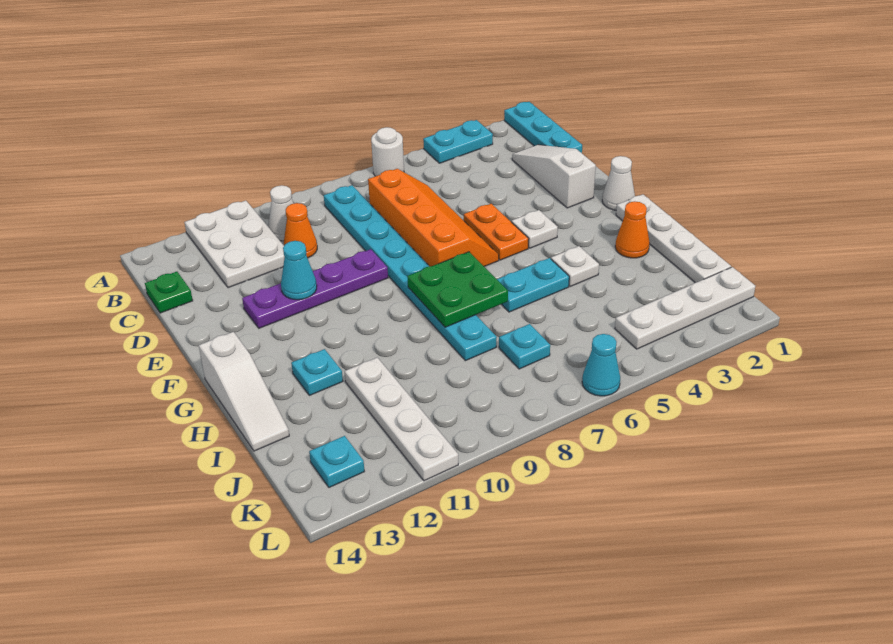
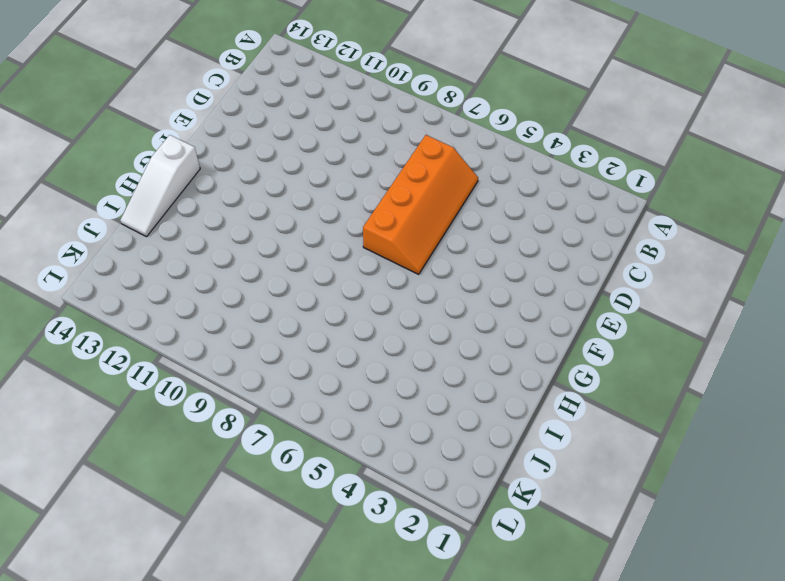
none -> cyan plate A1:C1 level 1
none -> cyan plate A3:A4 level 1
none -> white round brick A6 level 1

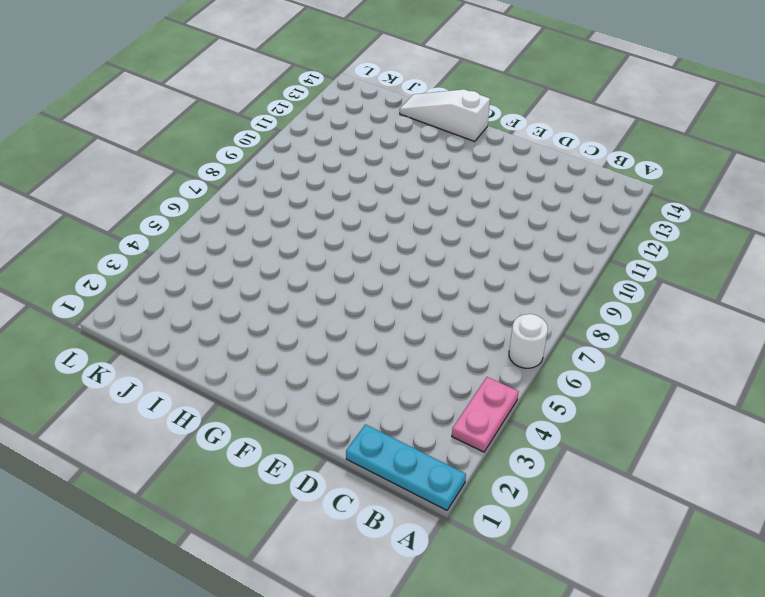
pink plate A3:A4 level 1 -> cyan plate A3:A4 level 1
none -> white plate A11:C12 level 1
none -> cyan plate B8:I8 level 1
none -> white cone B10 level 1

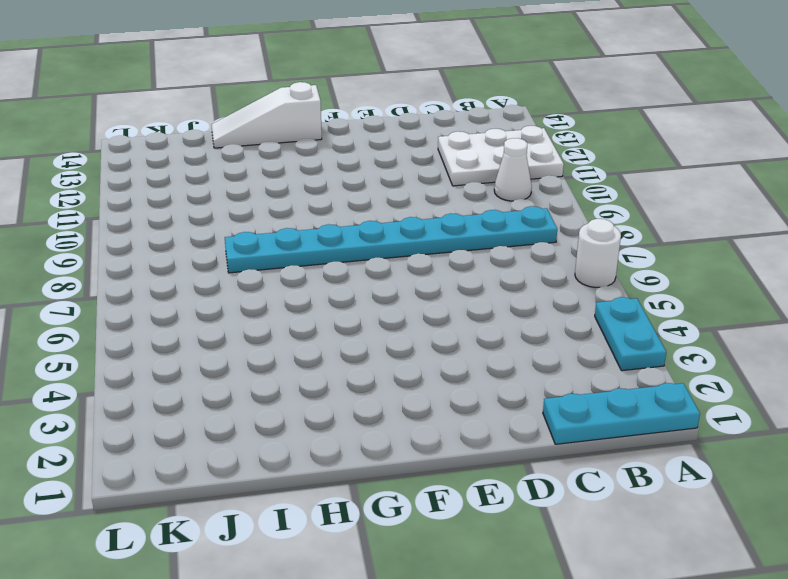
none -> white slope C2:E2 level 1 top E
none -> orange slope C6:F7 level 1 top 7
none -> orange cone C10 level 1

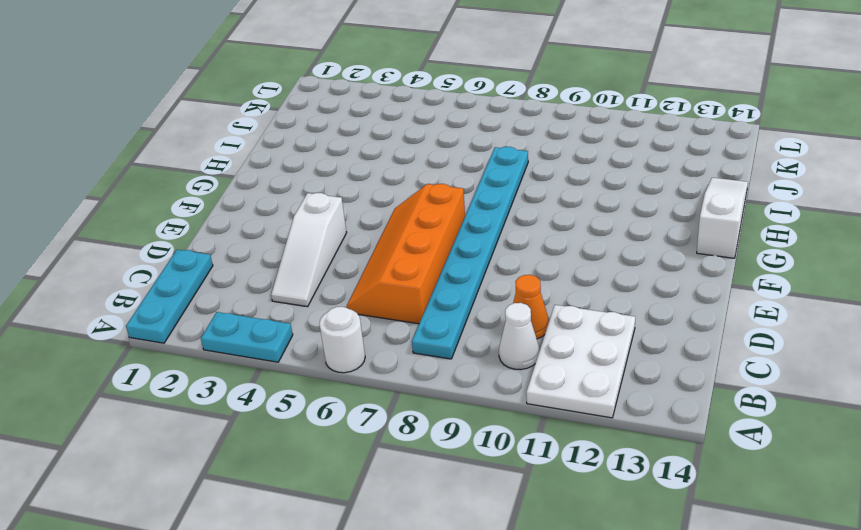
white slope C4:E4 level 1 top E -> white slope C2:E2 level 1 top E
none -> green plate C14 level 1
none -> orange plate E5:F5 level 1
none -> purple plate E9:E12 level 1

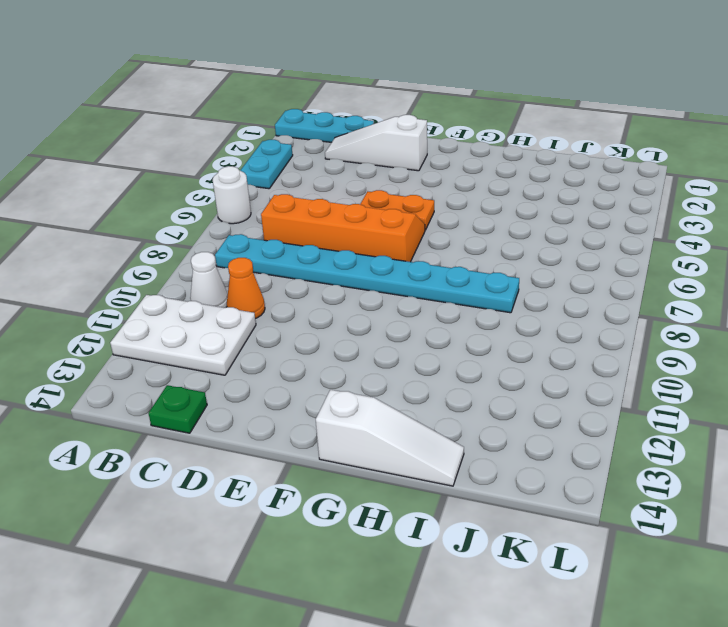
none -> purple plate E9:E12 level 1
none -> white cone F1 level 1
none -> white plate F4 level 1

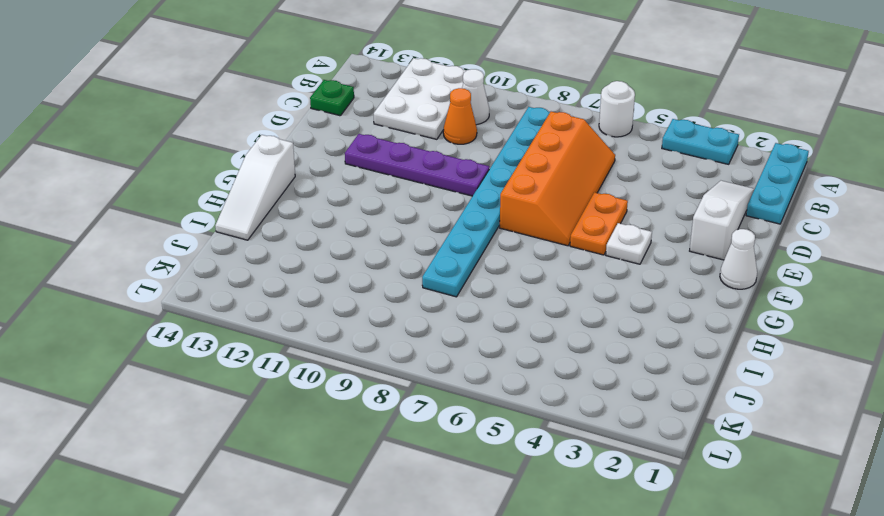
none -> white plate G1:J1 level 1
none -> orange cone H2 level 1
none -> white plate H4 level 1

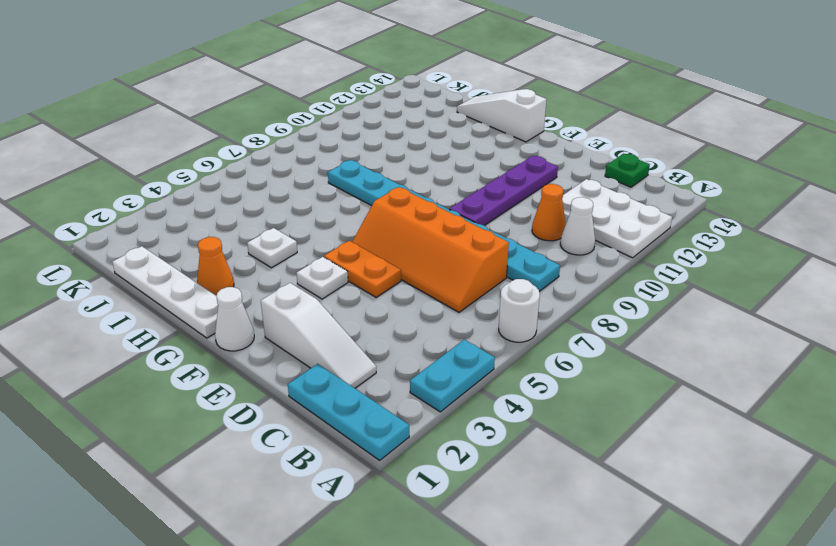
none -> cyan plate H5:H6 level 1
none -> cyan plate H12 level 1
none -> white plate I11:L11 level 1

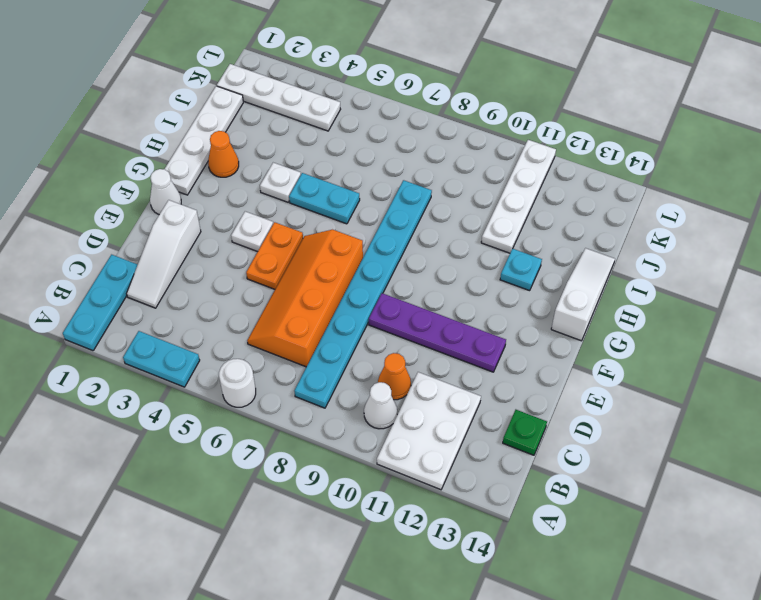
none -> cyan plate J7 level 1
none -> cyan plate K13 level 1
none -> cyan cone L6 level 1

